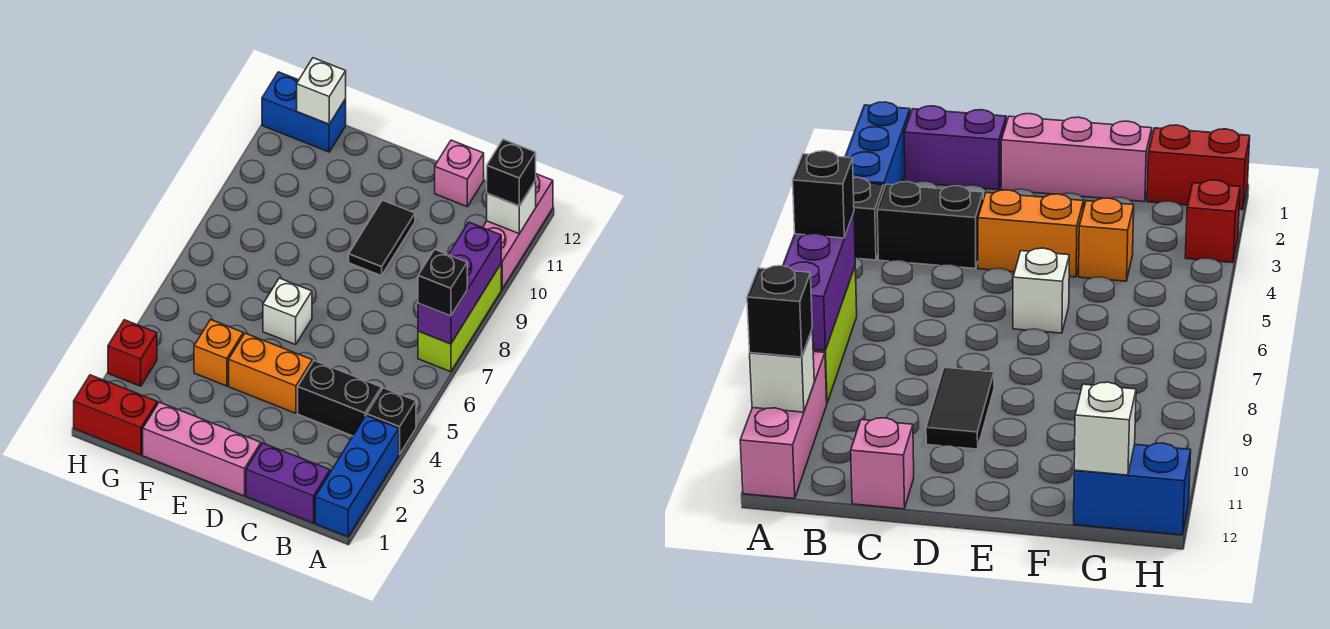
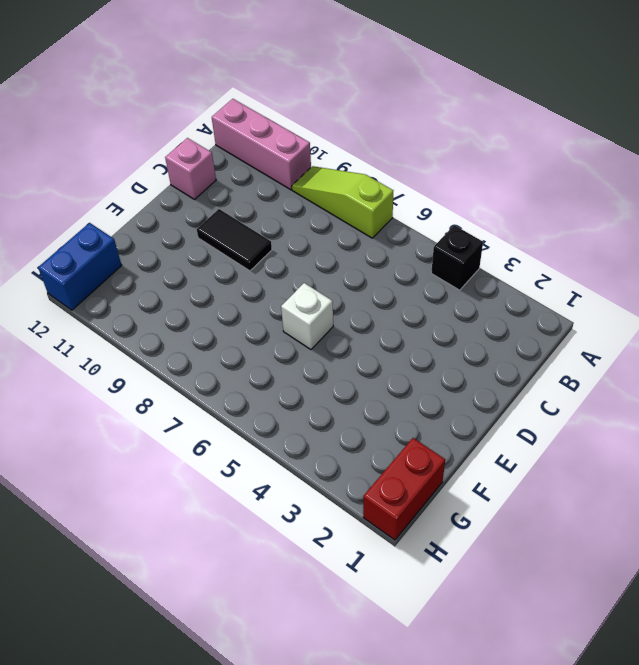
lime slope A7:A9 level 1 top 7 -> lime brick A7:A9 level 1
none -> blue brick A1:A3 level 1
none -> purple brick B1:C1 level 1
none -> black brick B4:C4 level 1

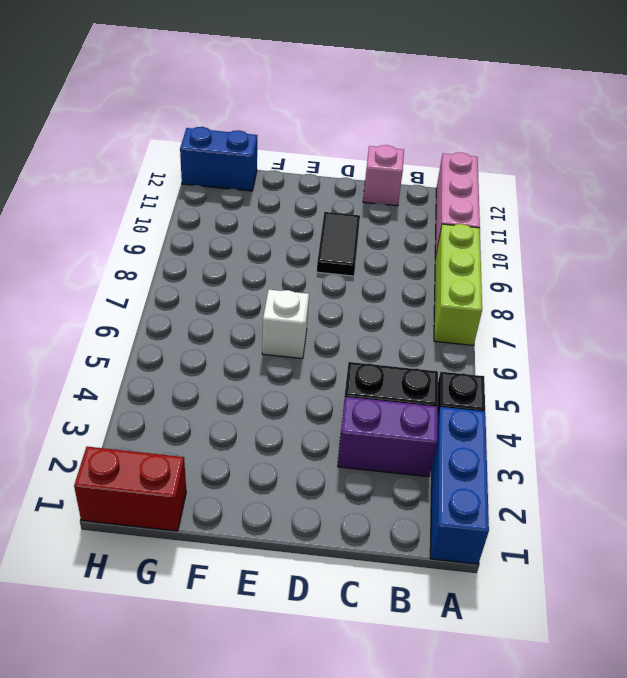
purple brick B3:C3 level 1 -> purple brick B1:C1 level 1
none -> pink brick D1:F1 level 1
none -> orange brick D4:E4 level 1
none -> orange brick F4 level 1

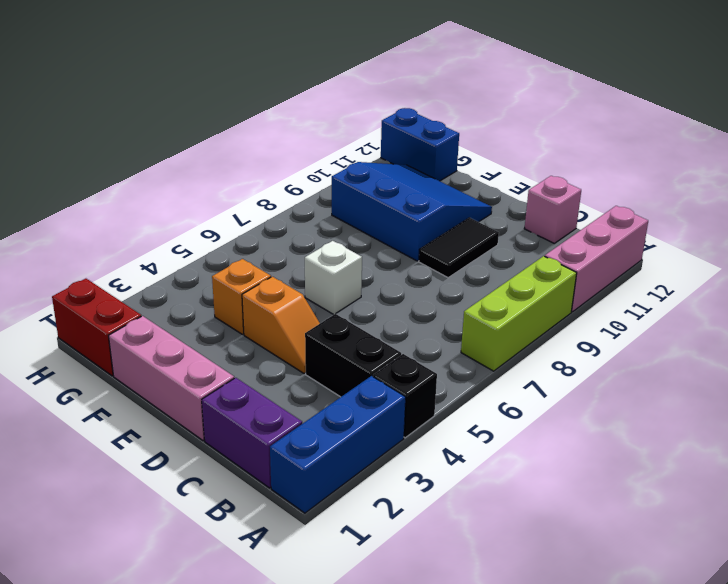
orange slope D4:E4 level 1 top E -> orange brick D4:E4 level 1
blue slope E9:G11 level 1 top 9 -> none
none -> red brick H3 level 1
none -> purple brick A7:A9 level 2
none -> white brick A11 level 2

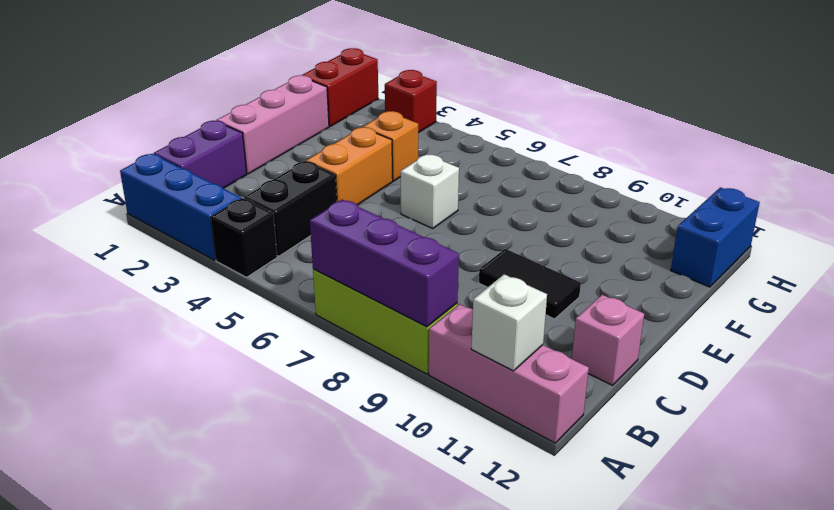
none -> white brick G12 level 2
none -> black brick A7 level 3
none -> black brick A11 level 3

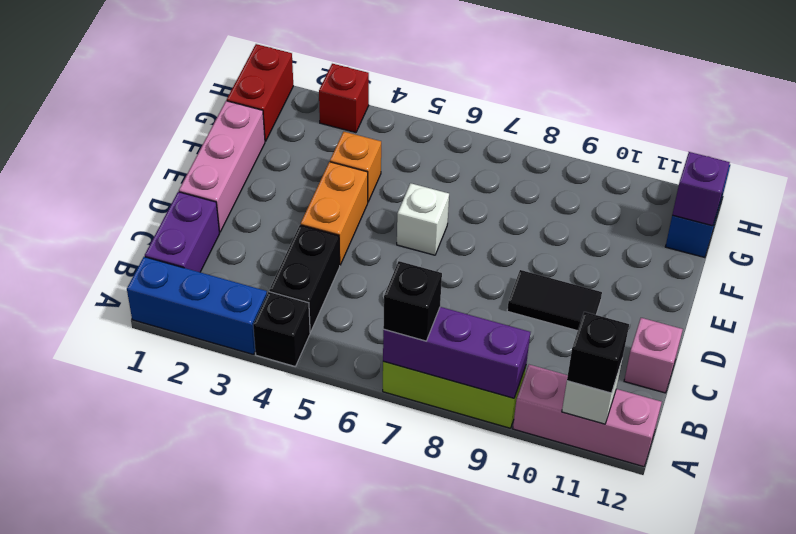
purple brick G12 level 2 -> white brick G12 level 2

